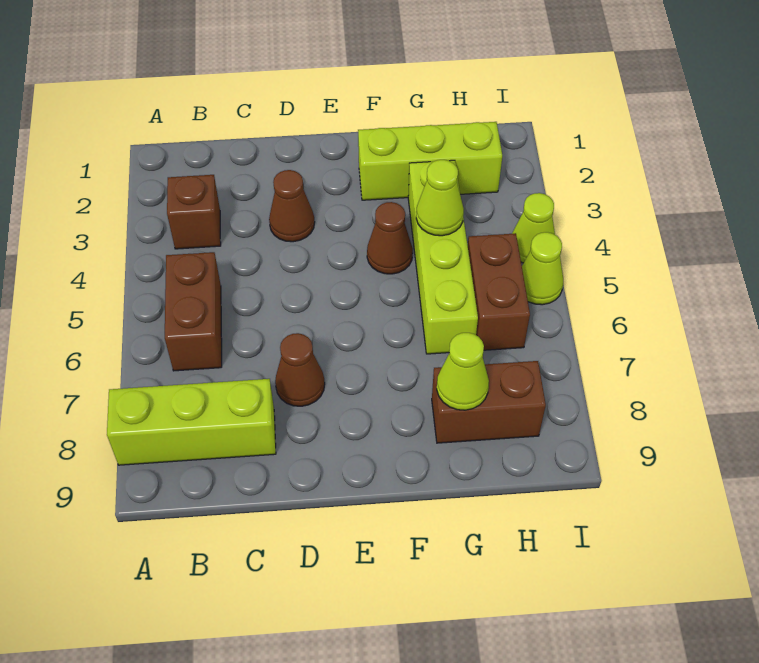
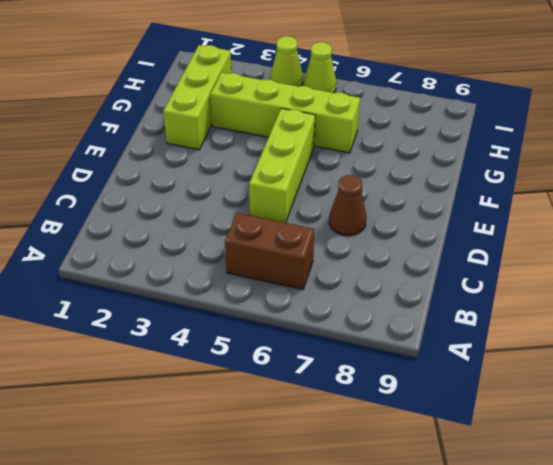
lime brick D5:F5 level 1 -> lime brick A8:C8 level 1
none -> brown brick B3 level 1
none -> brown cone D3 level 1
none -> brown cone F4 level 1

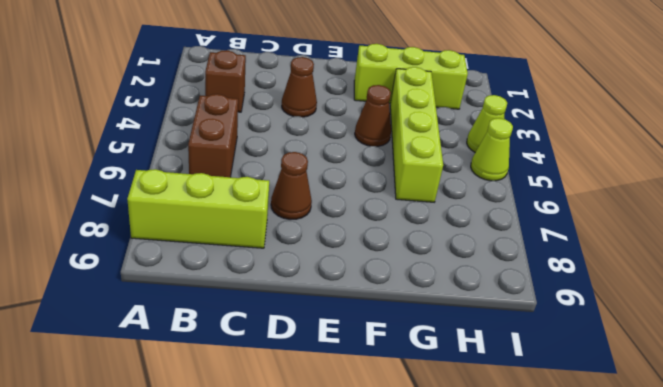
none -> brown brick G8:H8 level 1
none -> brown brick H5:H6 level 1
none -> lime cone G4 level 2

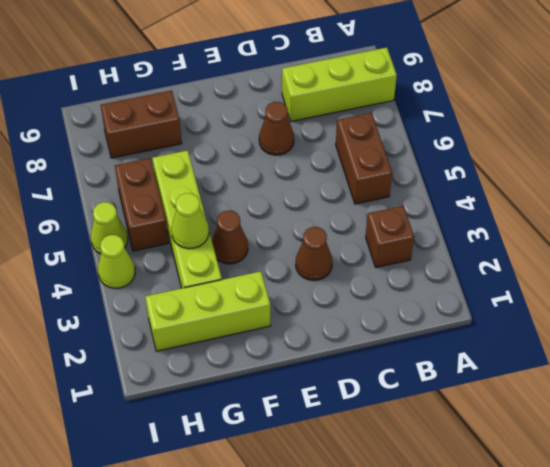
none -> lime cone G8 level 2

